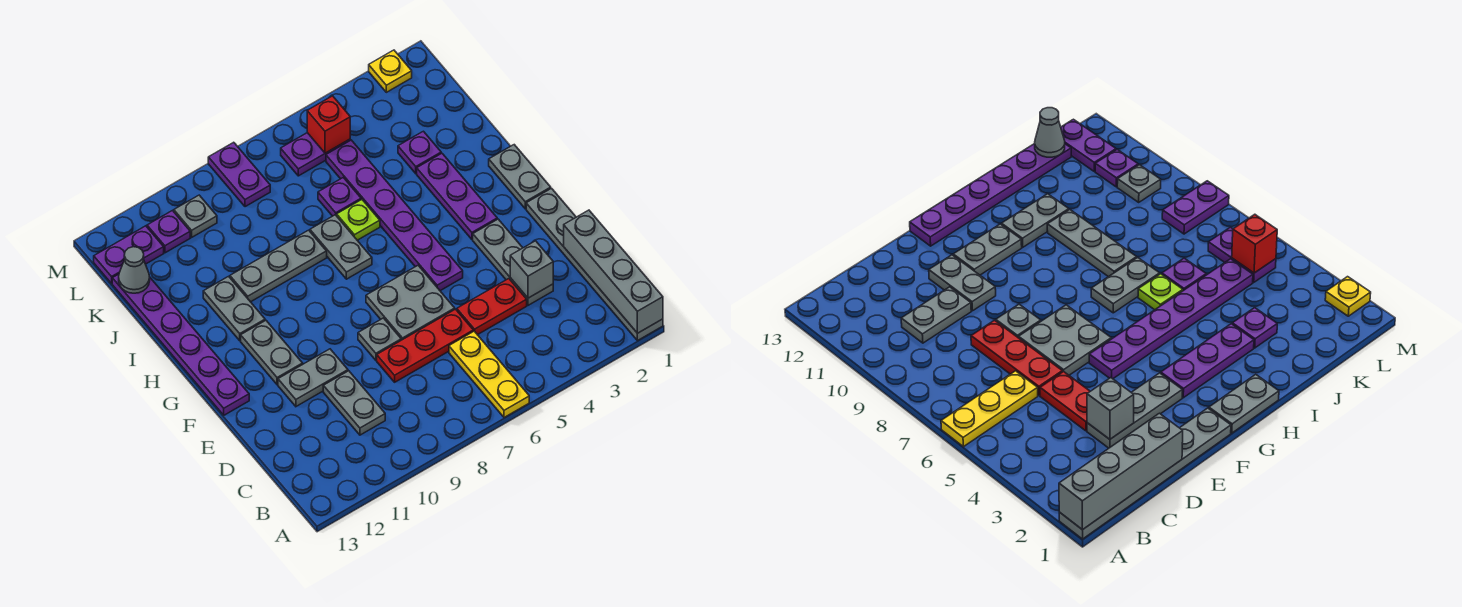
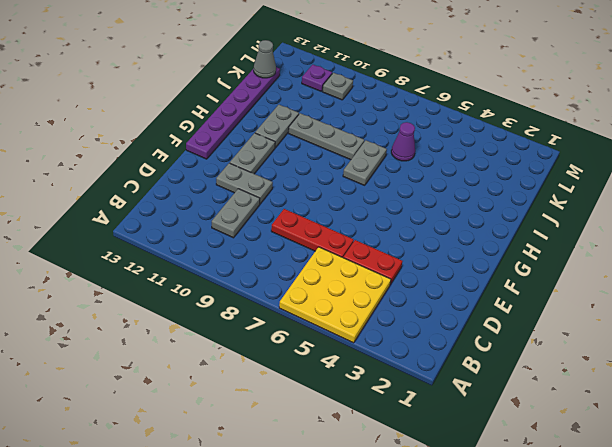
yellow plate A4:C6 level 1 -> yellow plate A6:C6 level 1
purple cone J6 level 1 -> purple plate J6 level 1
none -> grey plate A1:F1 level 1
none -> grey plate D3:F3 level 1
none -> grey plate E6:F7 level 1
none -> grey plate E8 level 1

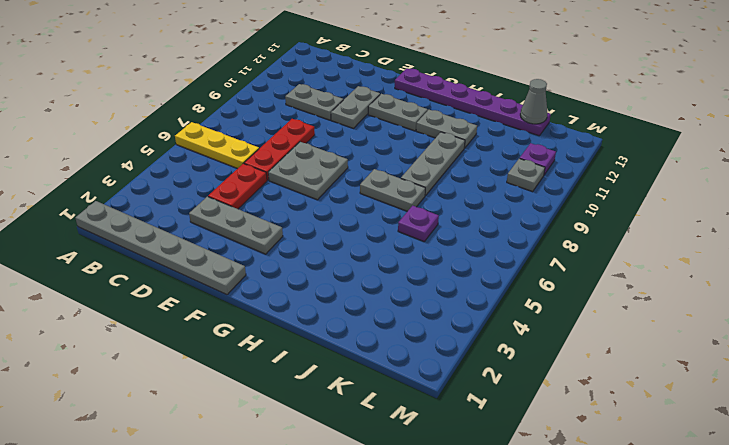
none -> grey plate E8 level 1
none -> purple plate F5:K5 level 1
none -> grey plate G1:H1 level 1
none -> purple plate G3:I3 level 1

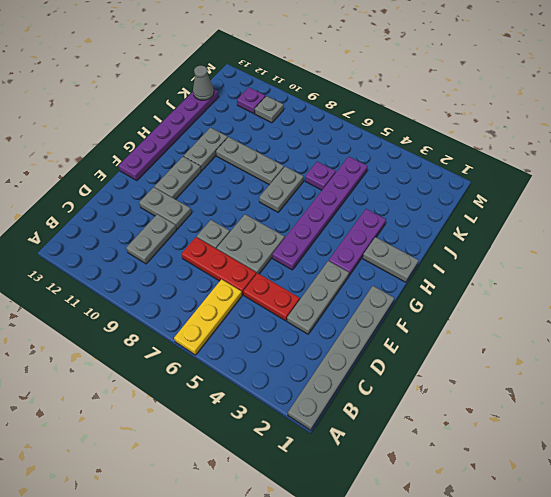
grey plate H1:H2 level 1 -> grey plate G1:H1 level 1
none -> lime plate I6 level 1
none -> purple plate J3 level 1
none -> purple plate L5:L6 level 1
none -> purple plate L8:M8 level 1

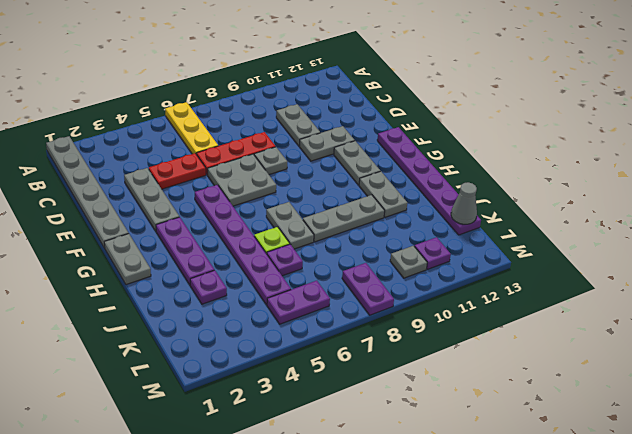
none -> purple plate L12:L13 level 1
none -> yellow plate M2 level 1
none -> grey brick A1:D1 level 2
none -> grey brick D3 level 2

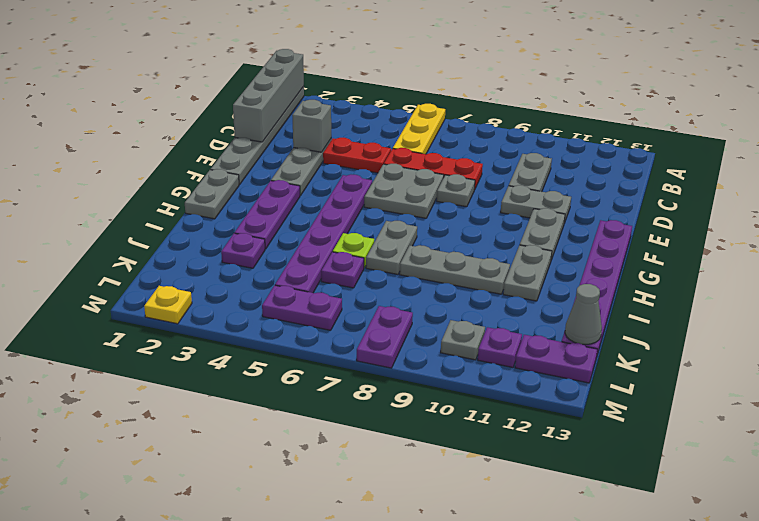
none -> red brick L5 level 2

